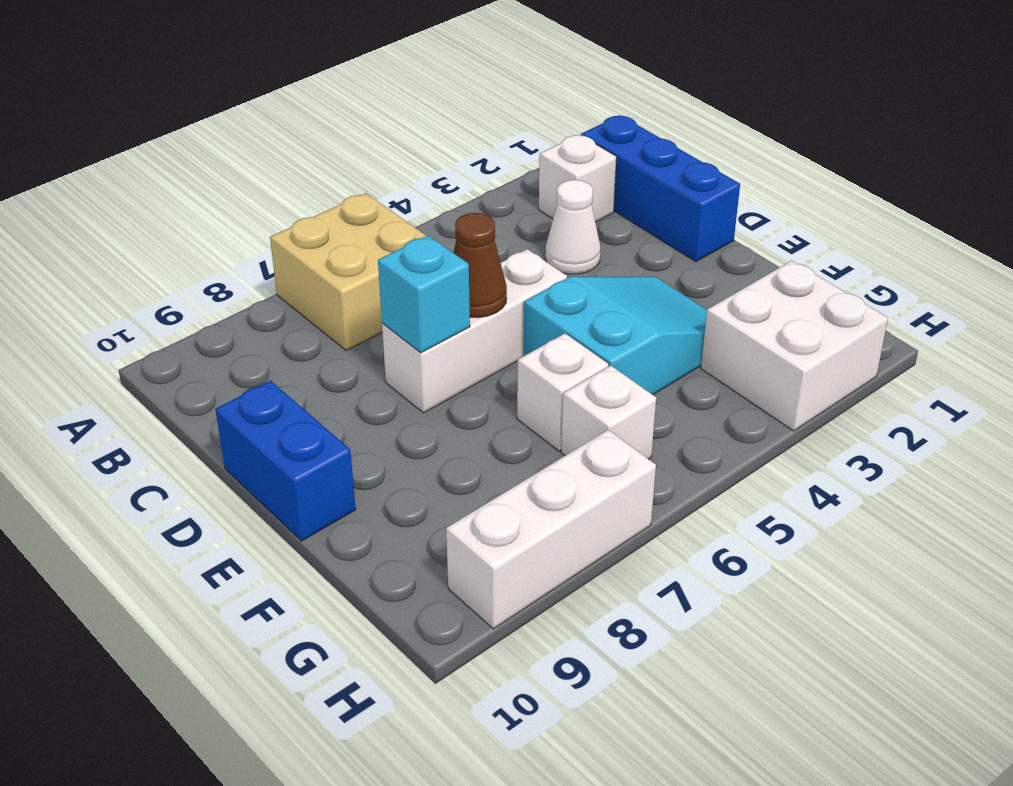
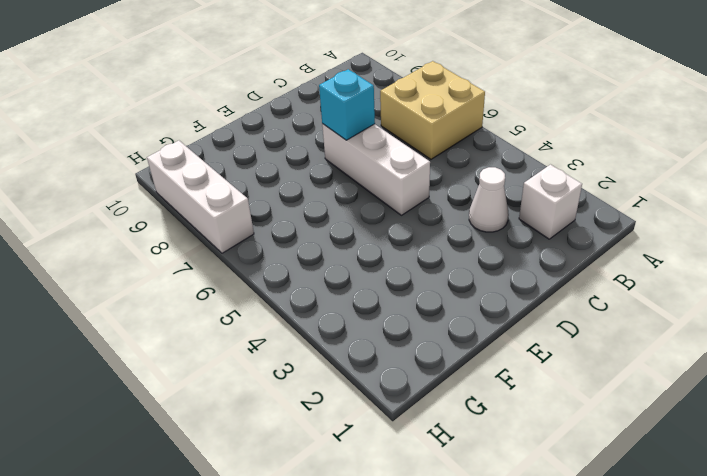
none -> blue brick B1:D1 level 1
none -> blue brick D10:E10 level 1
none -> cyan slope E3:F5 level 1 top 5

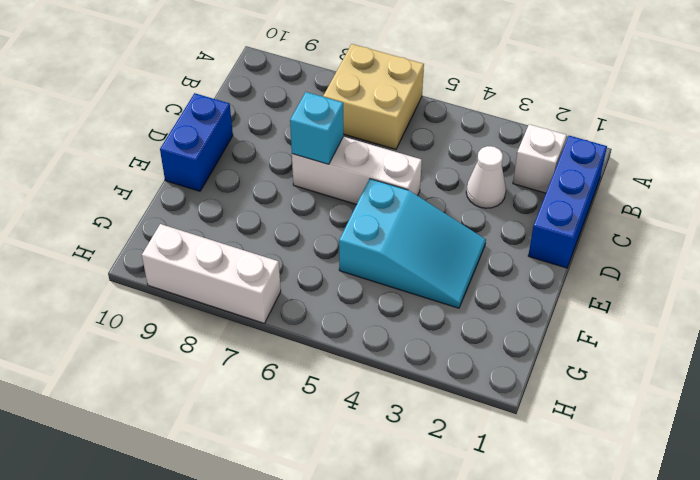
none -> white brick F6 level 1
none -> white brick G2:H3 level 1
none -> white brick G6 level 1

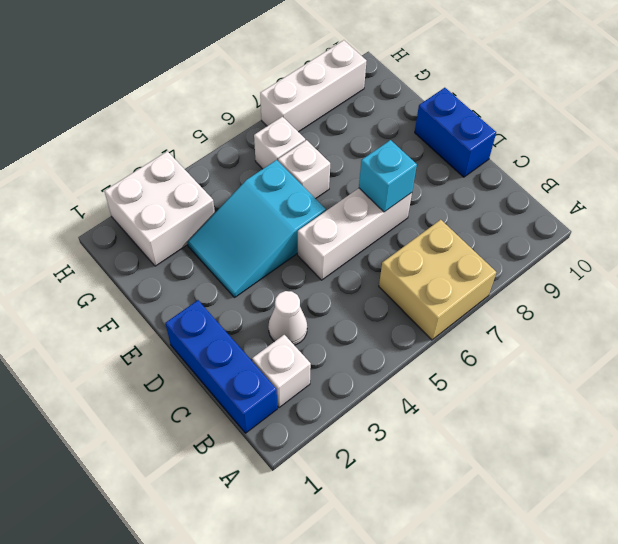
none -> brown cone D6 level 2

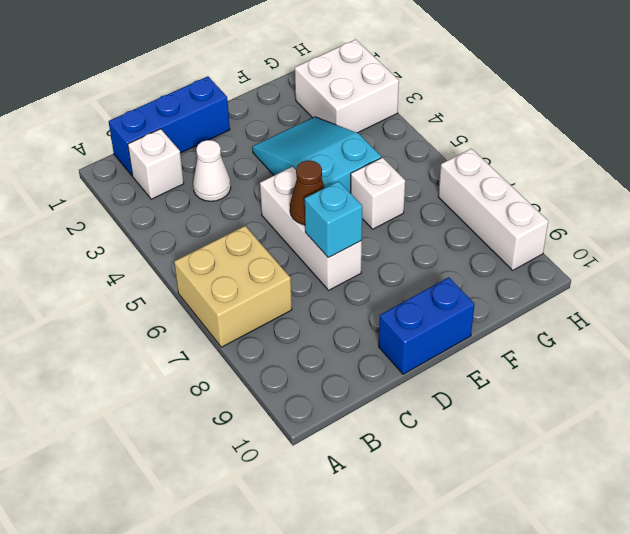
none -> white brick G6 level 1

